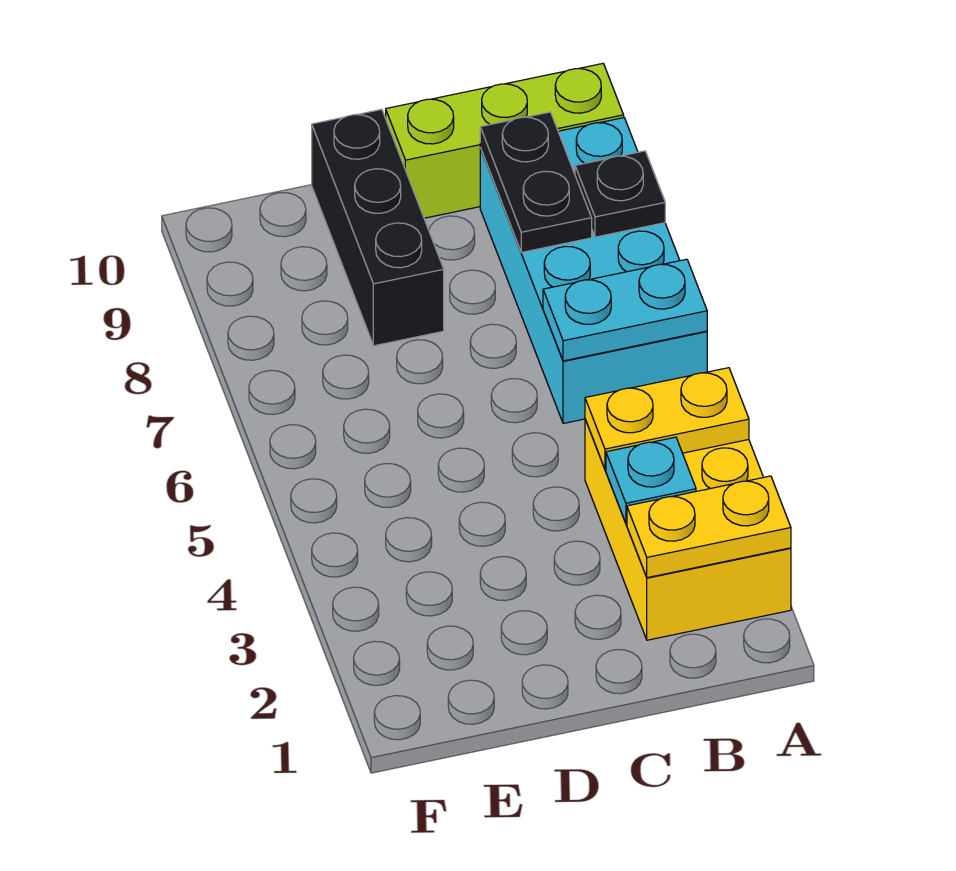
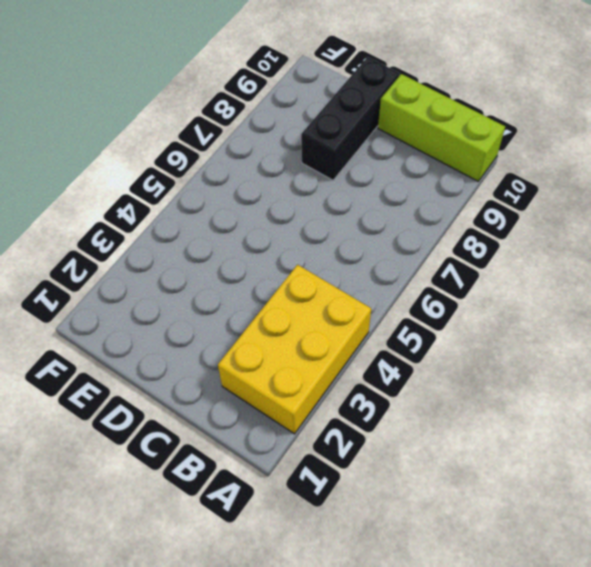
none -> cyan brick A6:B9 level 1
none -> yellow plate A2:B2 level 2

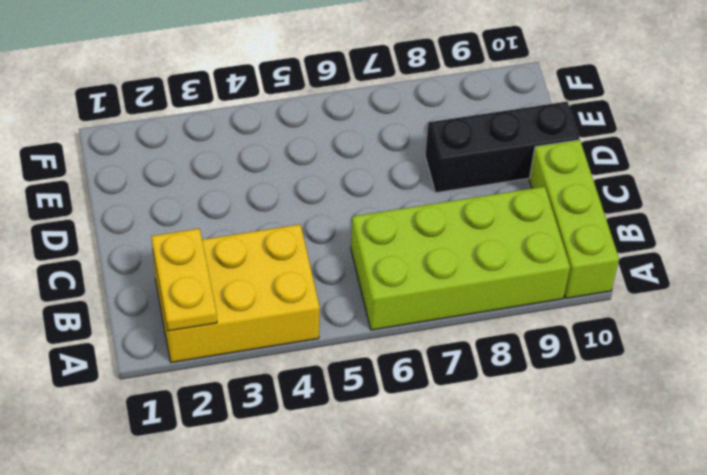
lime brick A6:B9 level 1 -> cyan brick A6:B9 level 1
none -> yellow plate A4:B4 level 2
none -> cyan plate A6:B6 level 2

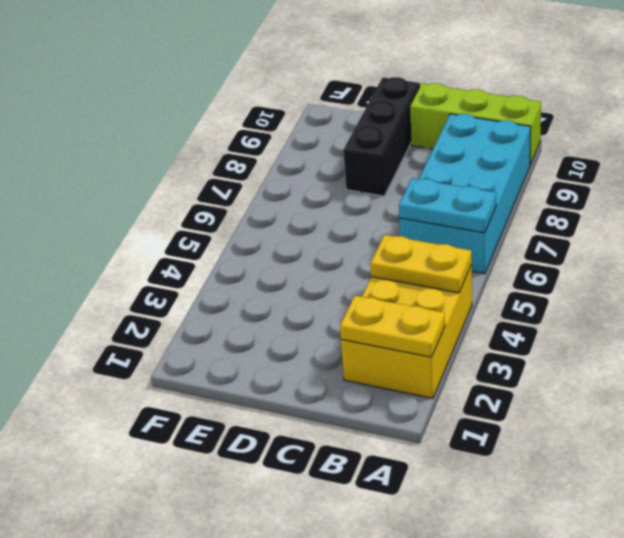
none -> black plate A8 level 2
none -> cyan plate B3 level 2

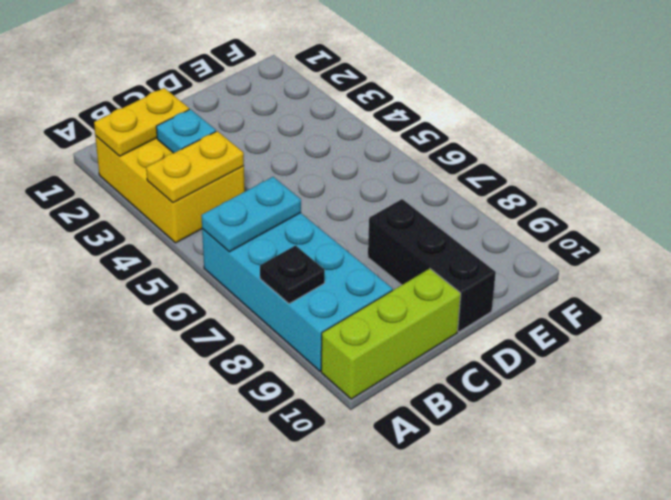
none -> black plate B8:B9 level 2

